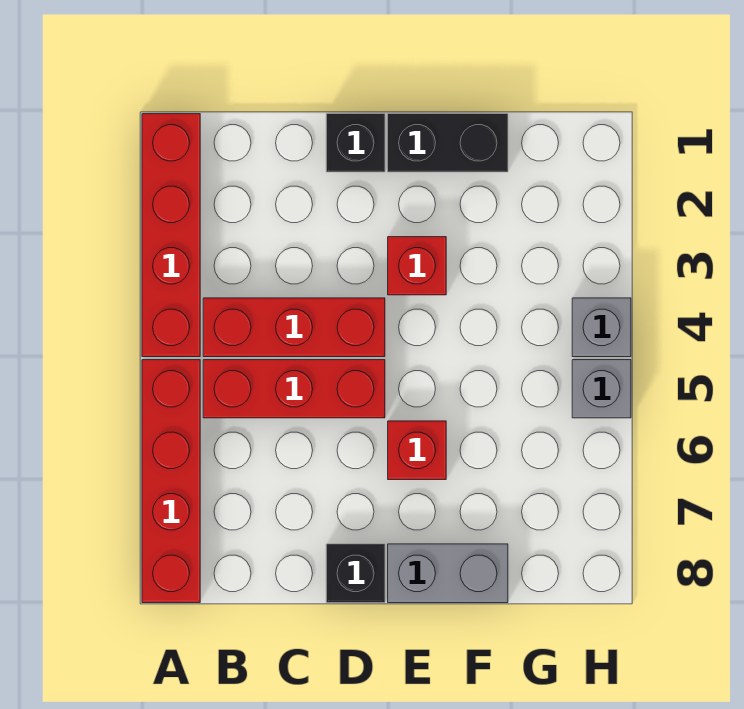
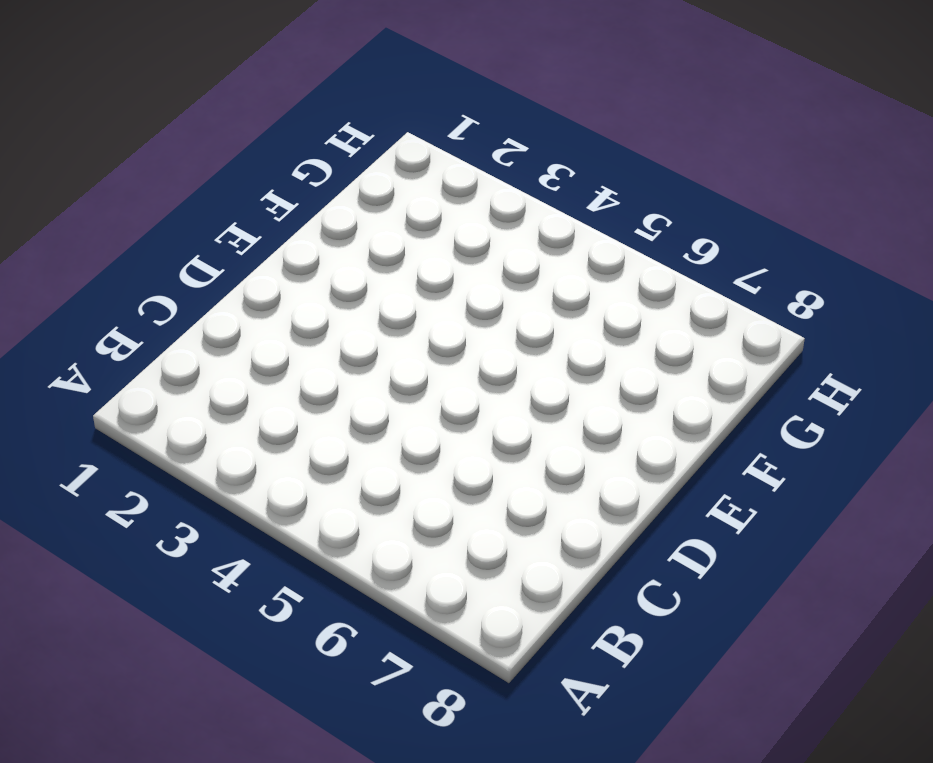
none -> red brick A1:A4 level 1
none -> red brick A5:A8 level 1
none -> red brick B4:D4 level 1

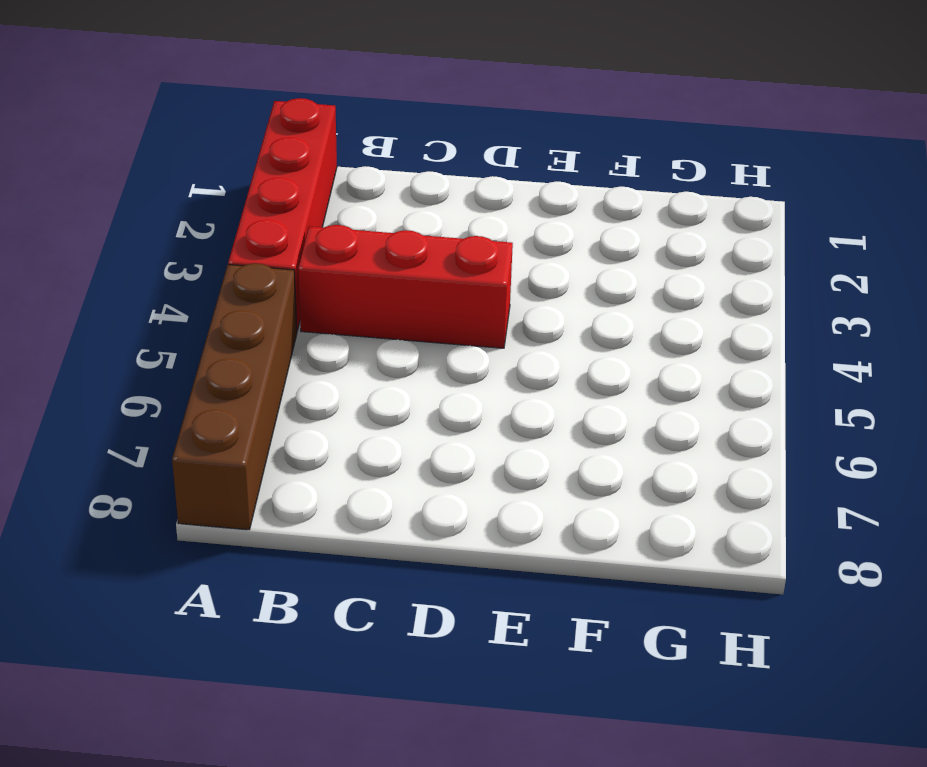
brown brick A5:A8 level 1 -> red brick A5:A8 level 1
none -> red brick B5:D5 level 1
none -> black brick D1 level 1
none -> black brick D8 level 1

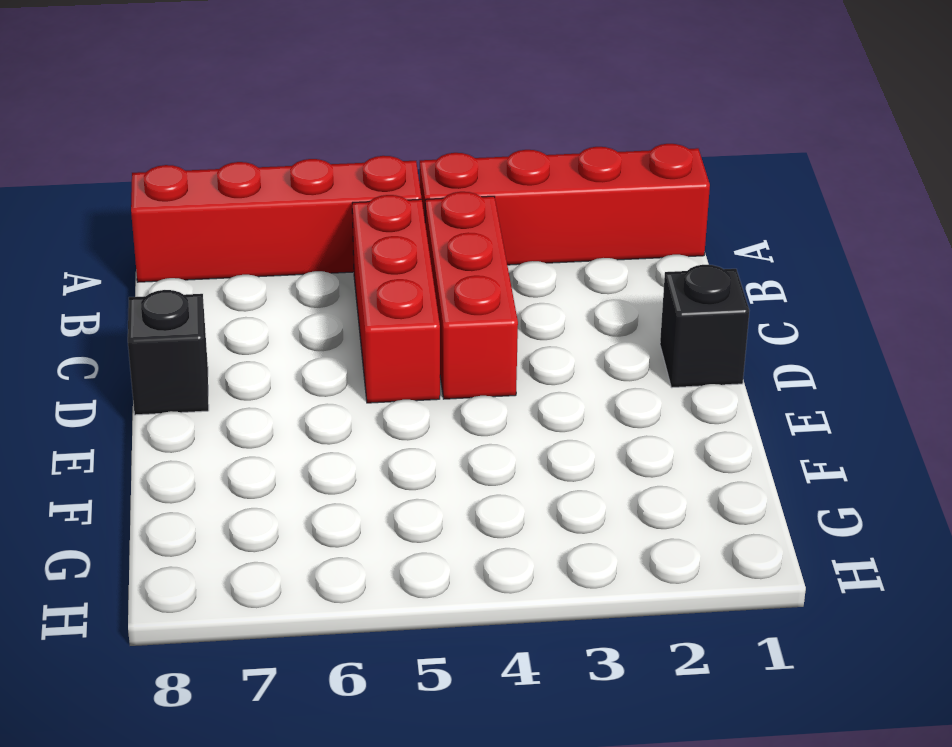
none -> black brick E1:F1 level 1
none -> red brick E3 level 1
none -> red brick E6 level 1

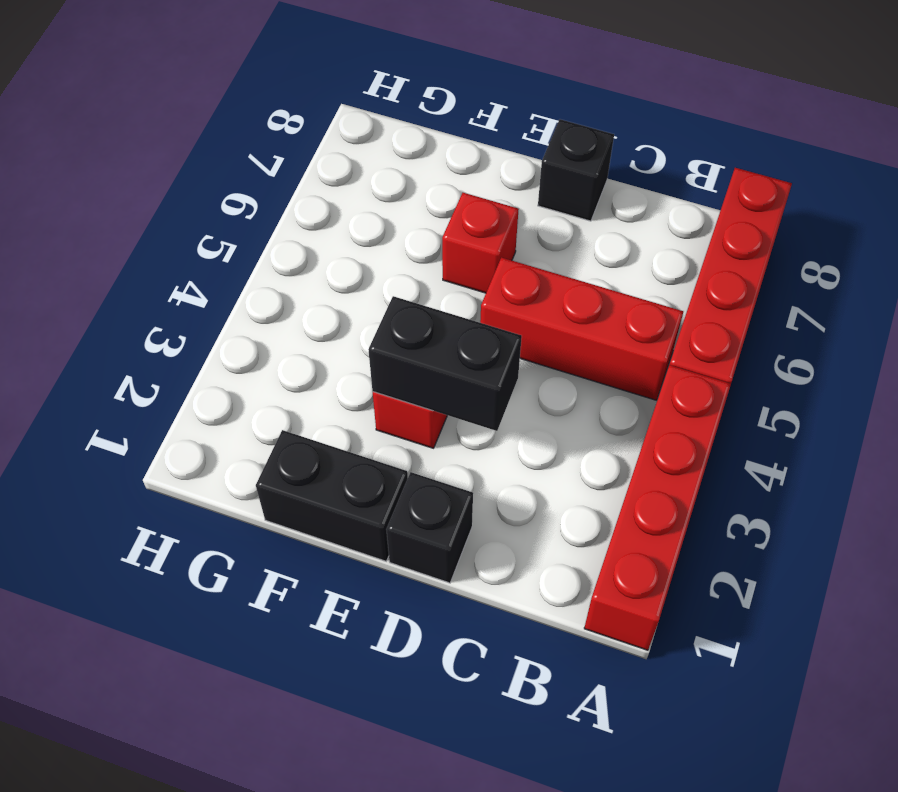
black brick D3:E3 level 2 -> none
none -> red brick B4:D4 level 1
none -> grey brick E8:F8 level 1
none -> grey brick H4 level 1

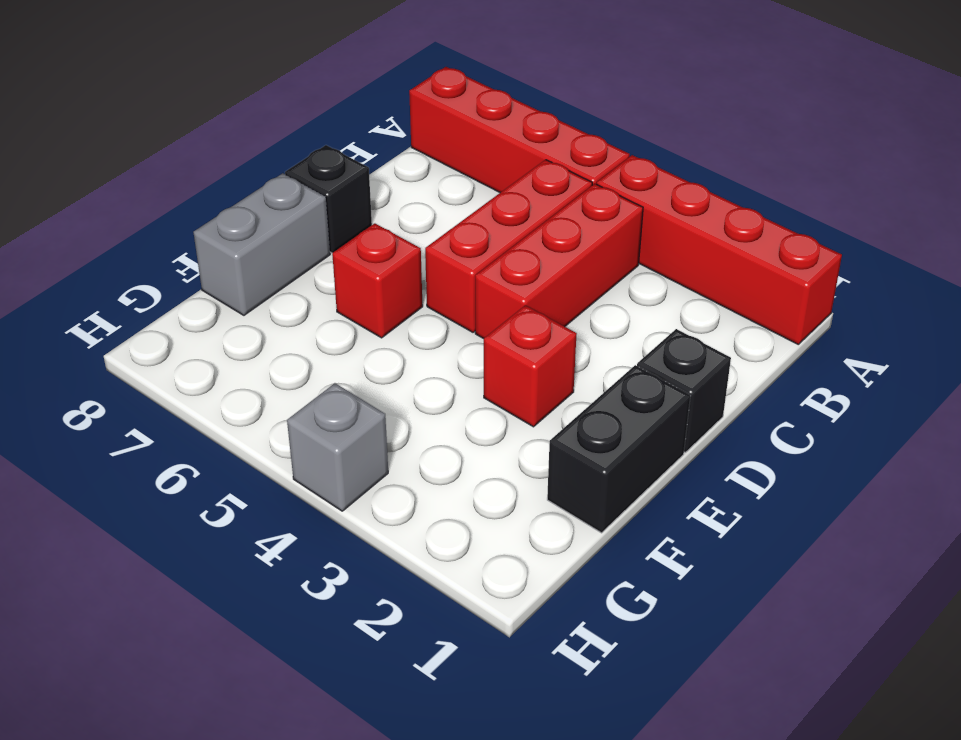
none -> grey brick H5 level 1

